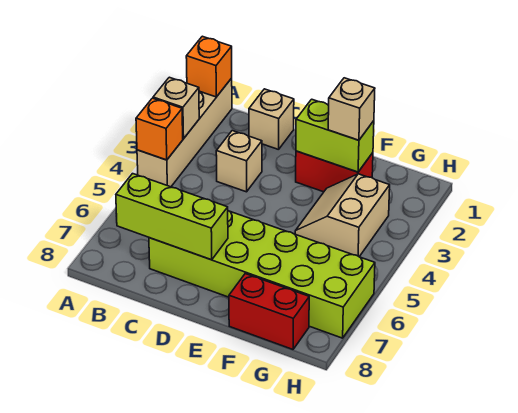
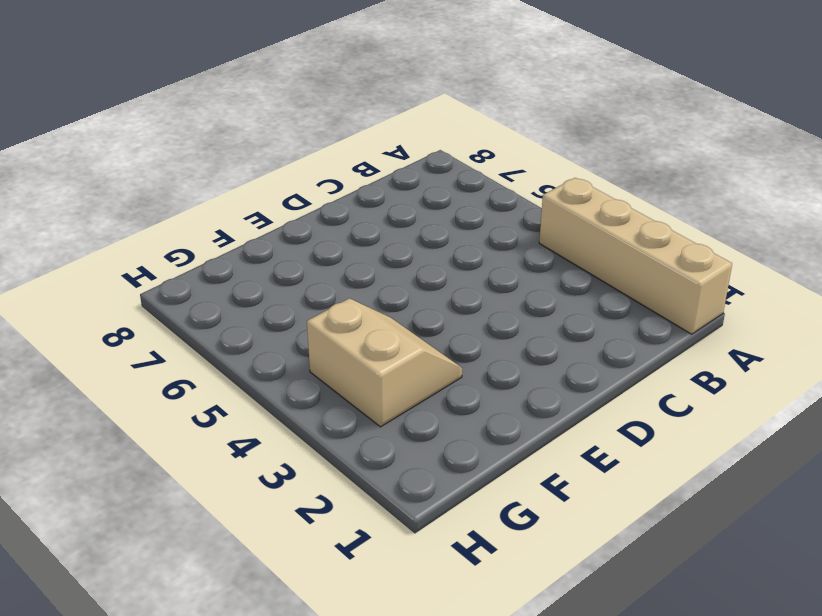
none -> tan brick C1 level 1
none -> tan brick C3 level 1
none -> lime brick C6:H7 level 1

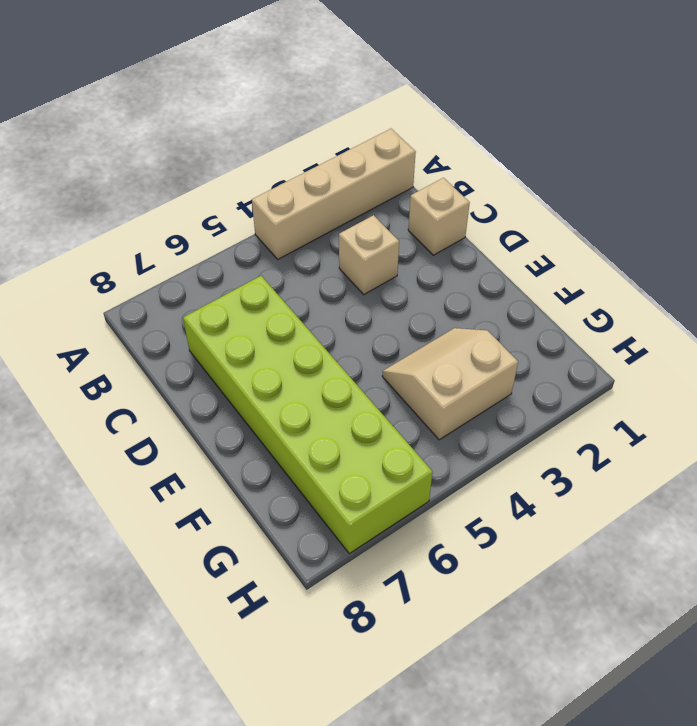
none -> red brick E2:F2 level 1
none -> red brick F8:G8 level 1
none -> orange brick A1 level 2

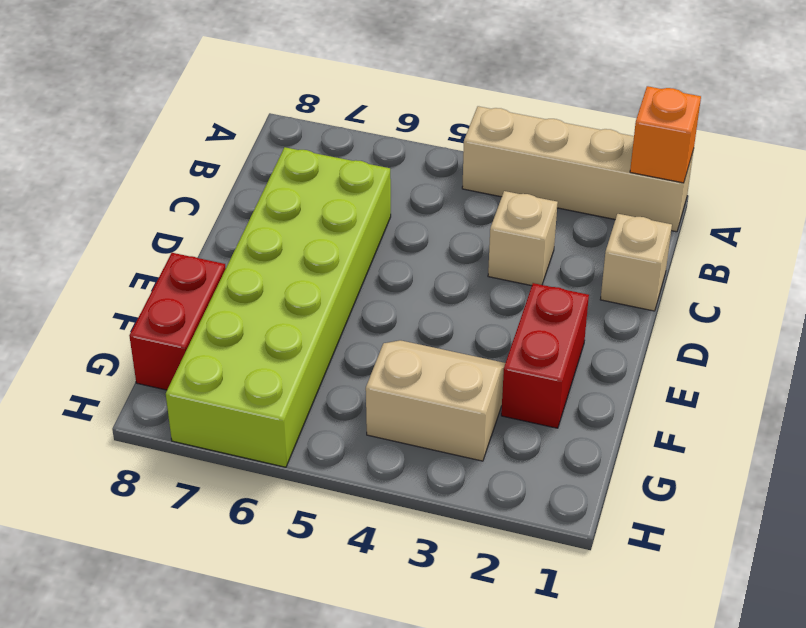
none -> tan brick A3 level 2
none -> orange brick A4 level 2
none -> lime brick B7:D7 level 2

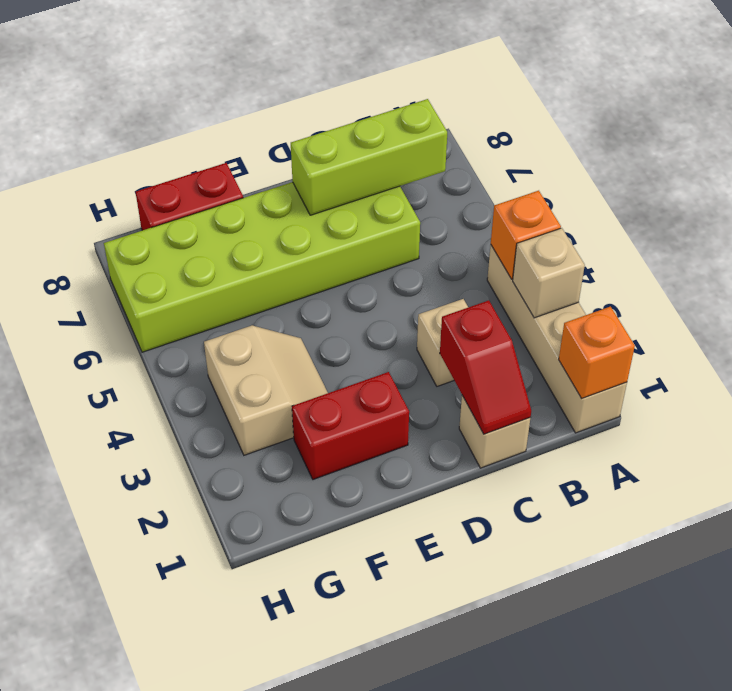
red slope C1:C2 level 2 top 2 -> none
none -> lime brick E2:F2 level 2
none -> tan brick F2 level 3

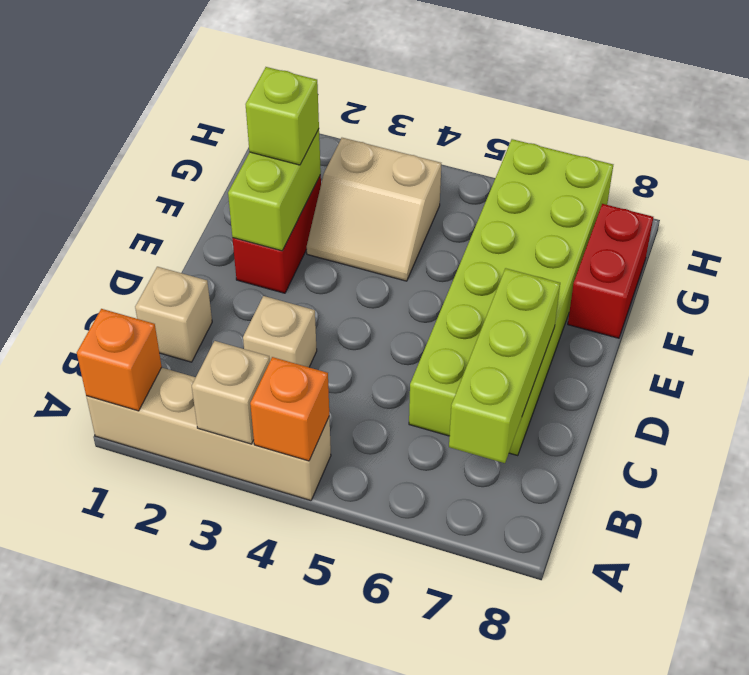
lime brick F2 level 3 -> tan brick F2 level 3

